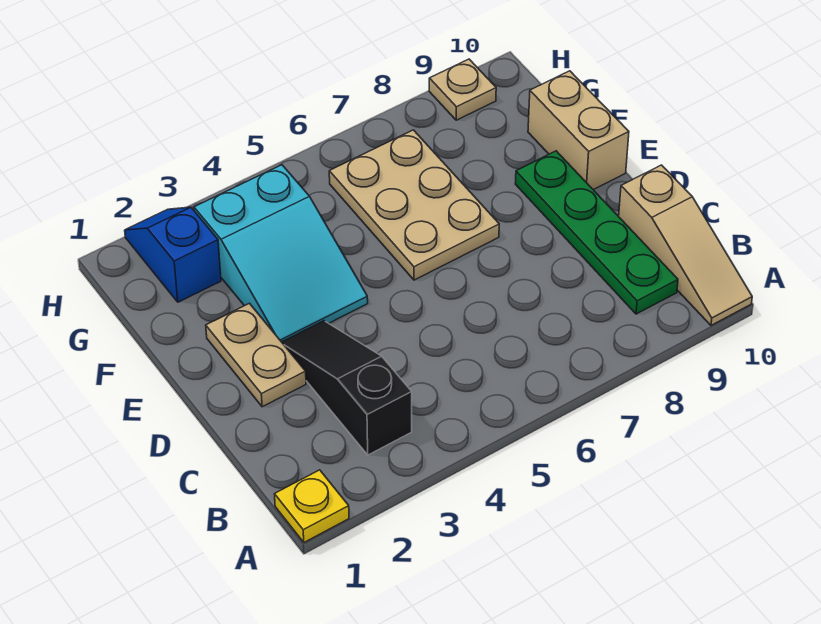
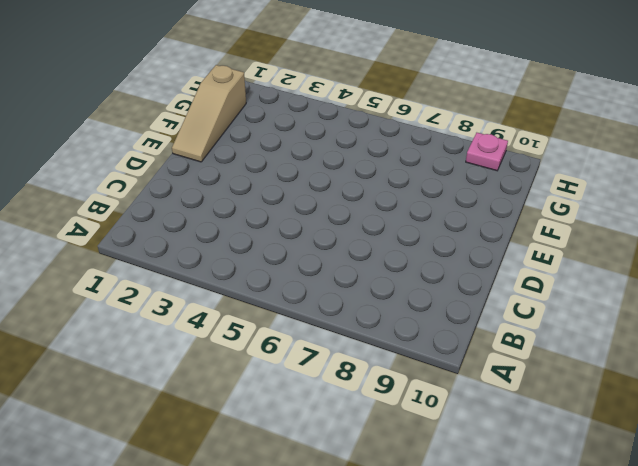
tan slope E1:G1 level 1 top G -> tan slope A10:C10 level 1 top C
pink plate H9 level 1 -> tan plate H9 level 1
none -> yellow plate A1 level 1
none -> black slope B3:D3 level 1 top B

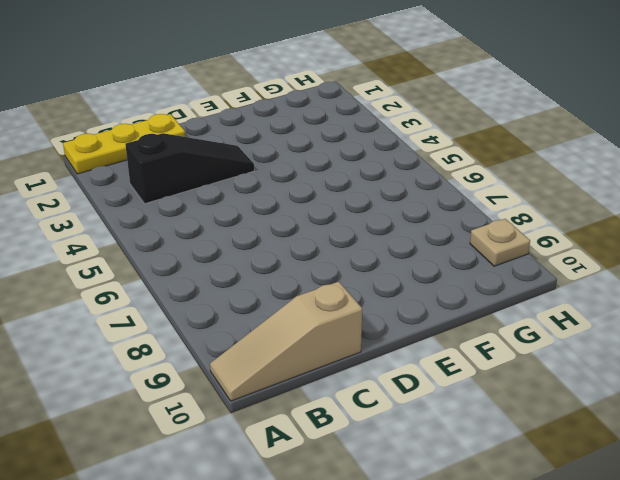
yellow plate A1:C1 level 1 -> yellow plate A1 level 1
none -> green plate B9:E9 level 1
none -> tan plate D2:E2 level 1

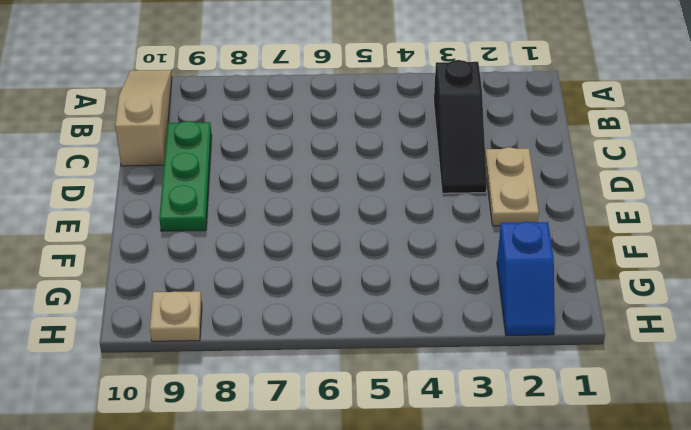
green plate C9:E9 level 1 -> green plate B9:E9 level 1
none -> yellow plate A1 level 1
none -> cyan slope E3:G4 level 1 top G

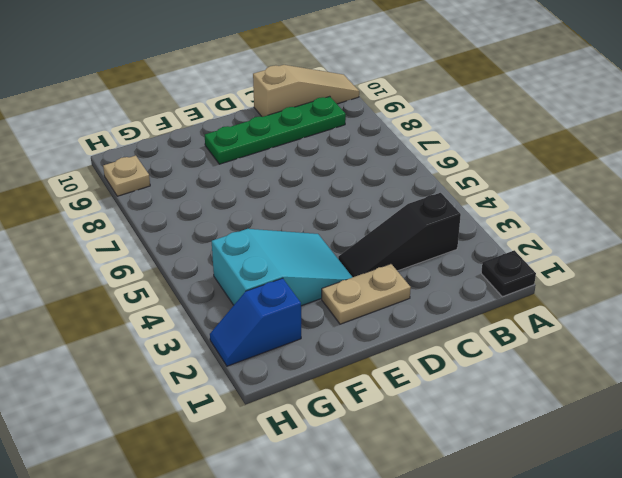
black plate A1 level 1 -> yellow plate A1 level 1
none -> tan plate E6:G7 level 1
none -> tan brick E10:F10 level 1

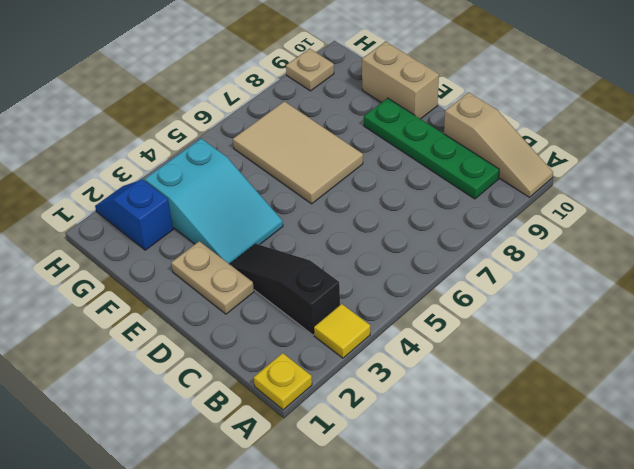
yellow tile A3 level 1 -> none
tan tile E6:G7 level 1 -> tan plate E6:G7 level 1

